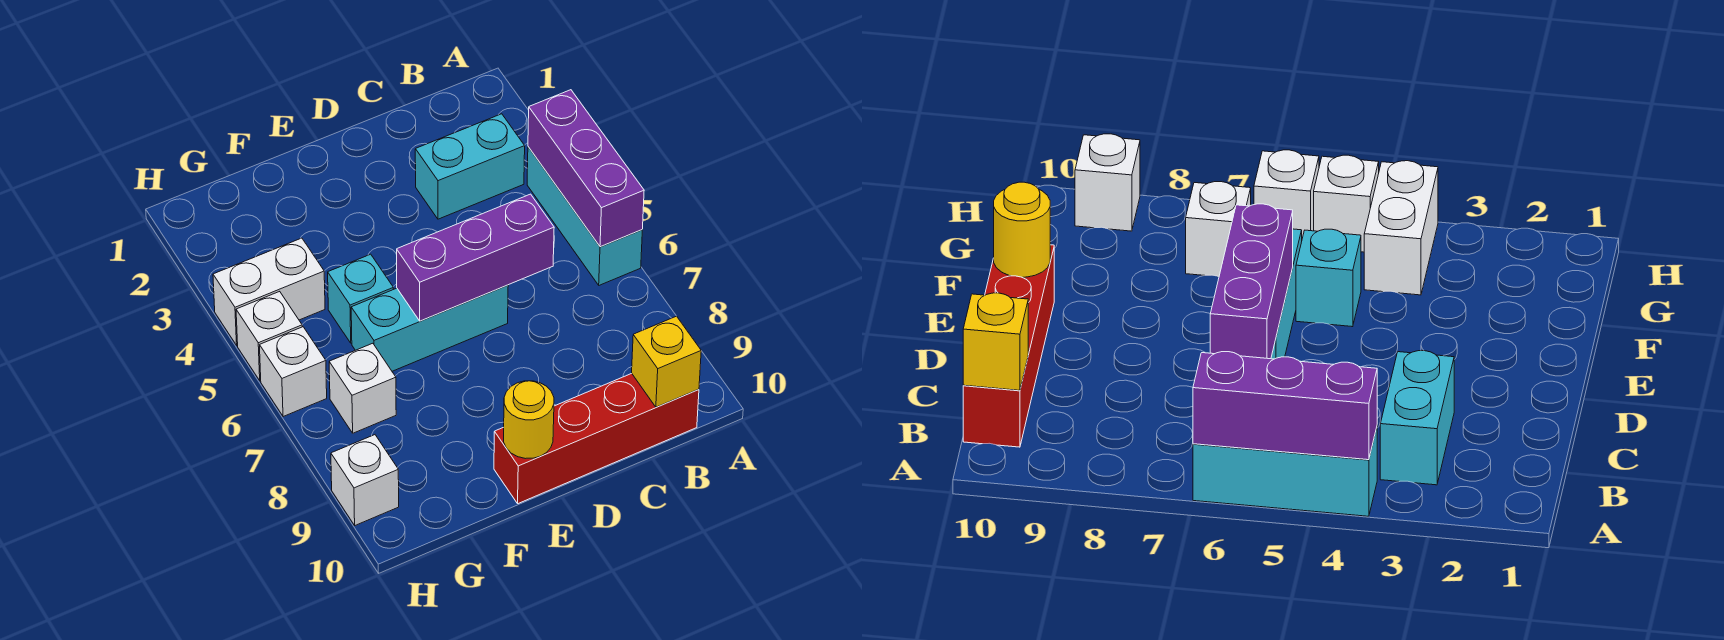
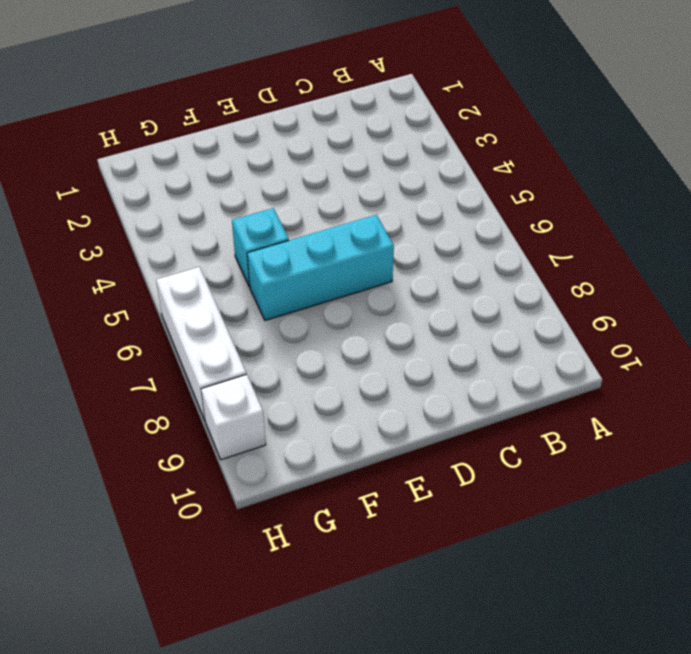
white brick H6:H8 level 1 -> white brick H6 level 1
none -> cyan brick A4:A6 level 1
none -> cyan brick B3:C3 level 1
none -> red brick B10:E10 level 1

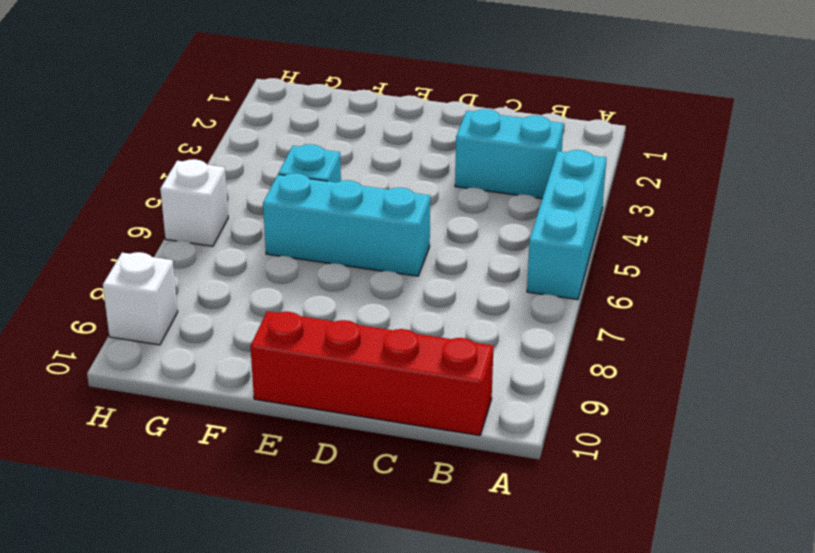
none -> white brick G4:H4 level 1
none -> white brick G7 level 1
none -> white brick H5 level 1

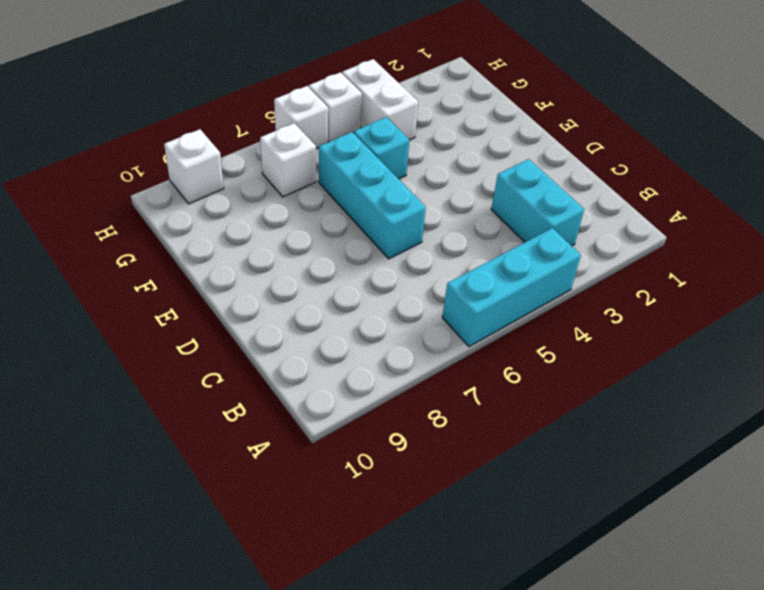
none -> red brick B10:E10 level 1
none -> purple brick A4:A6 level 2
none -> yellow brick B10 level 2

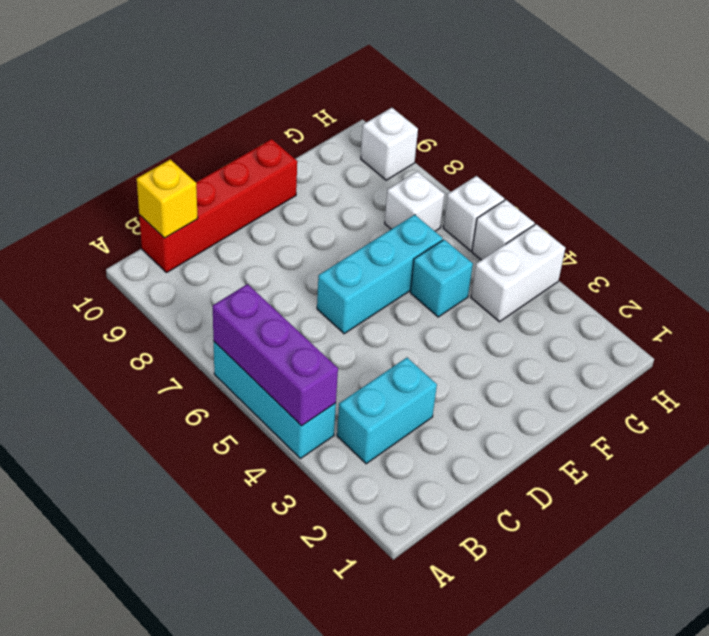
none -> purple brick C6:E6 level 2
none -> yellow round brick E10 level 2

